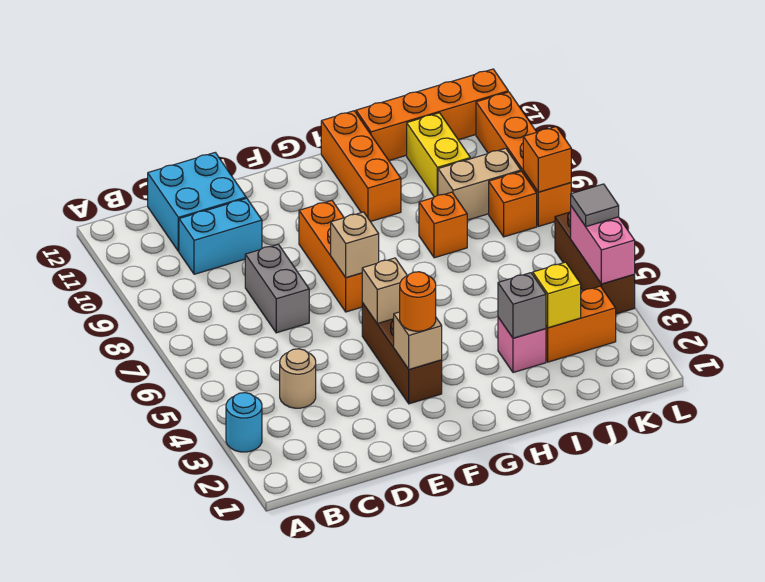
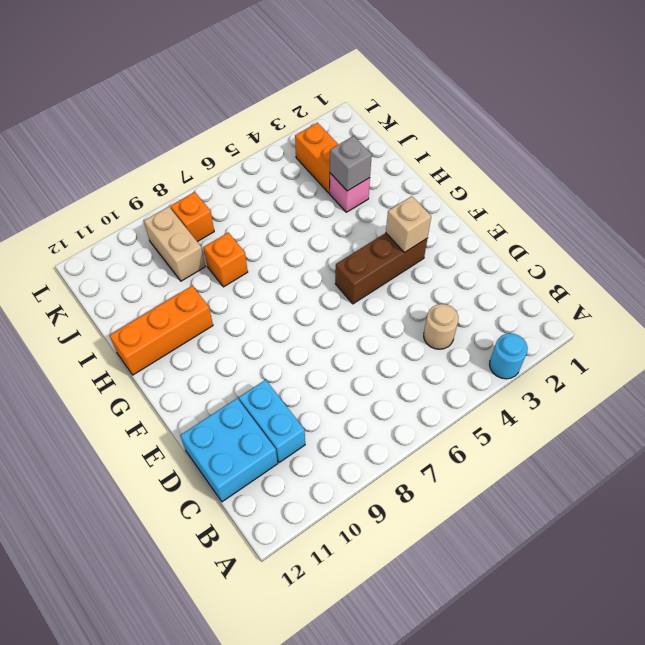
none -> grey brick D7:D8 level 1
none -> orange brick F7:F9 level 1
none -> orange brick I12:L12 level 1

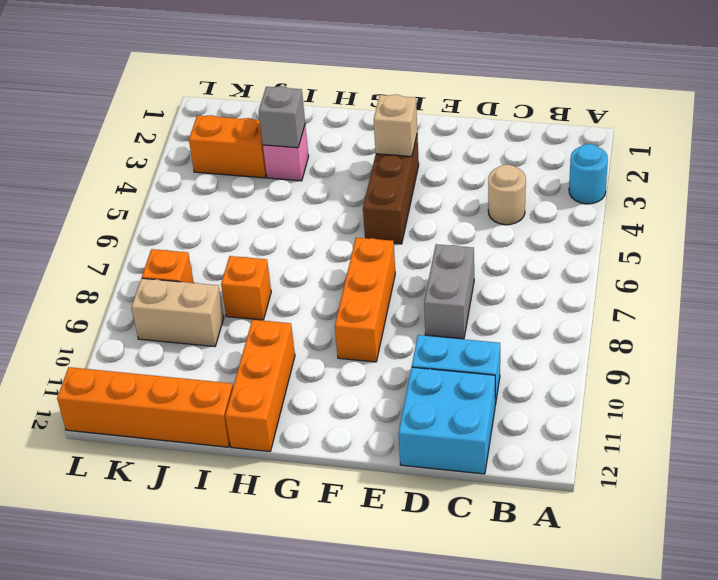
none -> yellow brick J10:J11 level 1
none -> brown brick L4:L6 level 1
none -> orange brick L8:L11 level 1

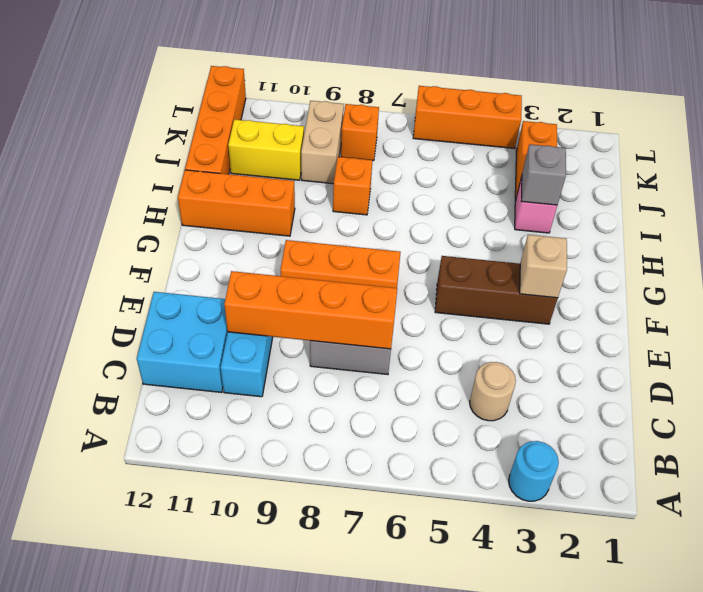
orange brick D7:D10 level 2 -> orange brick L8:L11 level 1
orange brick L4:L6 level 1 -> brown brick L4:L6 level 1
none -> tan brick F5 level 2
none -> tan brick F7 level 2
none -> yellow brick J3 level 2

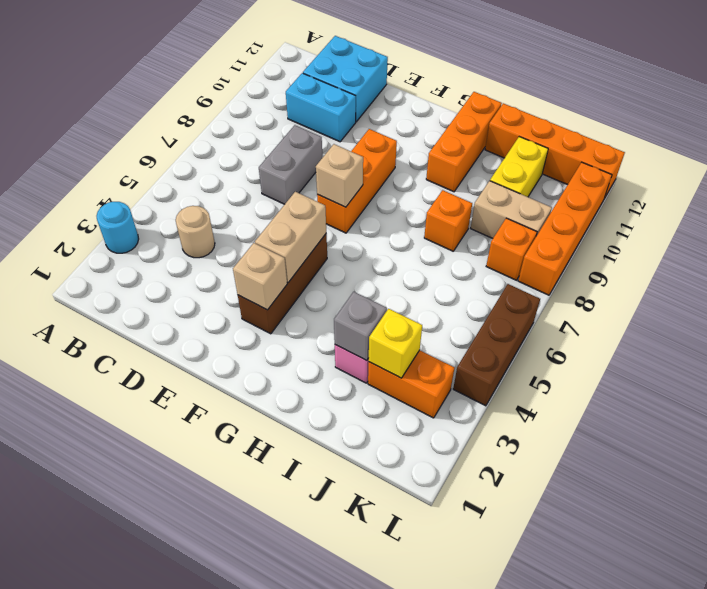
tan brick F4:F5 level 2 -> tan brick F5 level 2
none -> pink brick L4:L5 level 2
none -> orange brick L8 level 2
none -> orange round brick F3 level 3

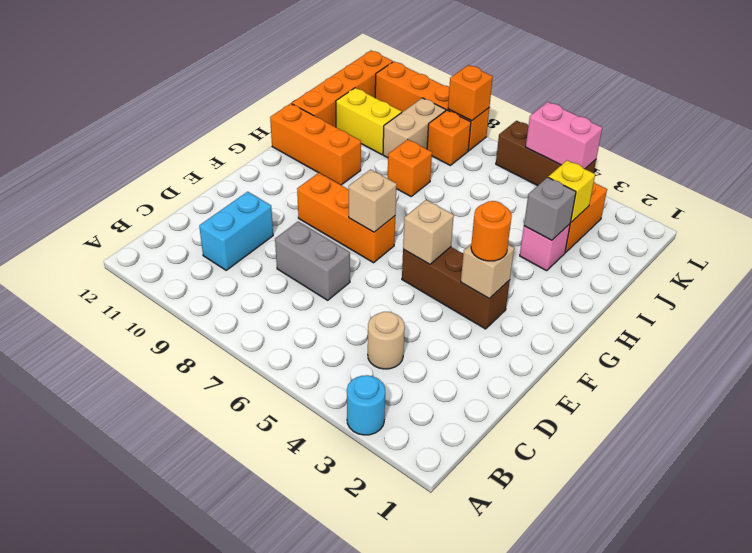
none -> cyan brick C11:D12 level 1
none -> grey tile L5 level 3

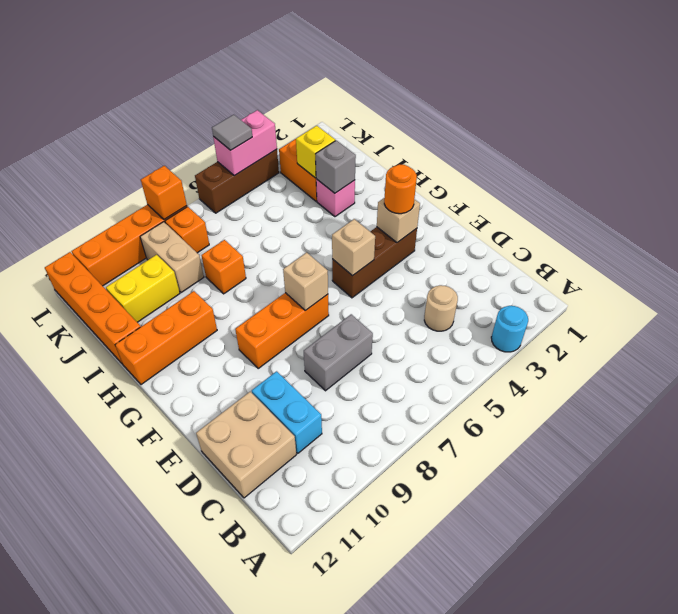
tan brick C11:D12 level 1 -> cyan brick C11:D12 level 1

